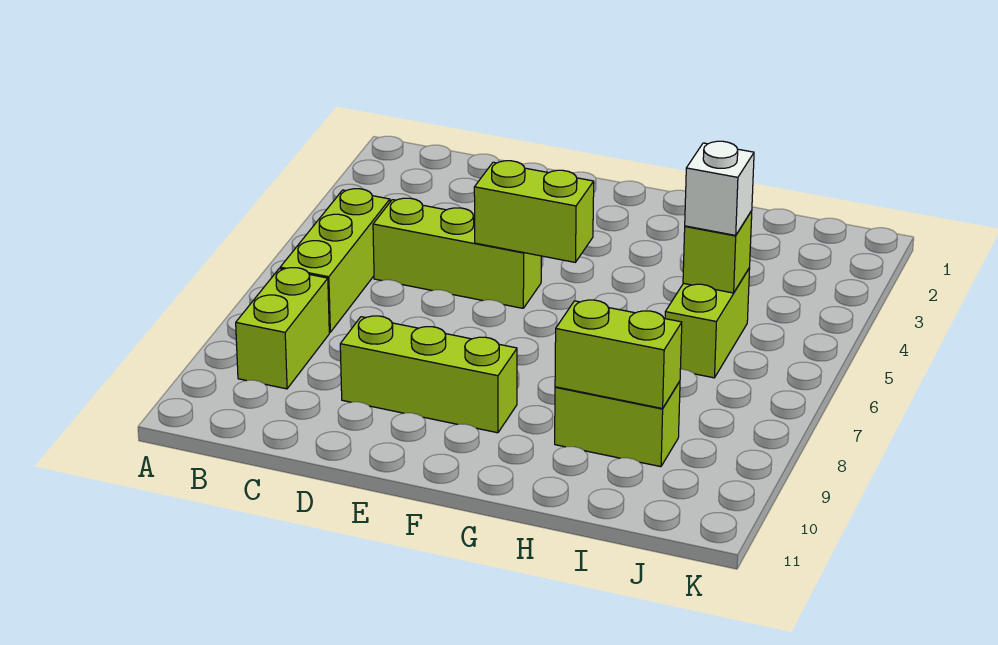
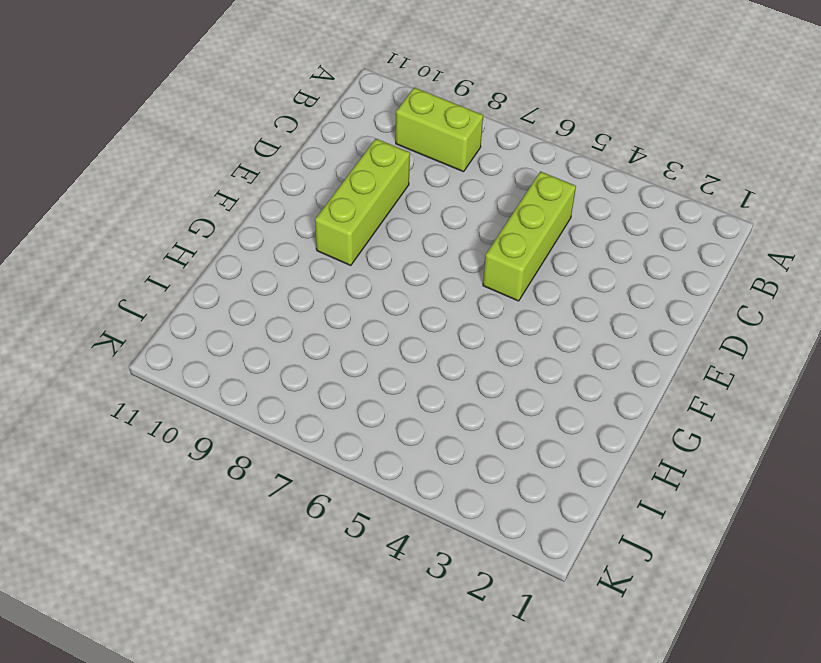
none -> lime brick B5:B7 level 1
none -> lime brick H9:I9 level 1

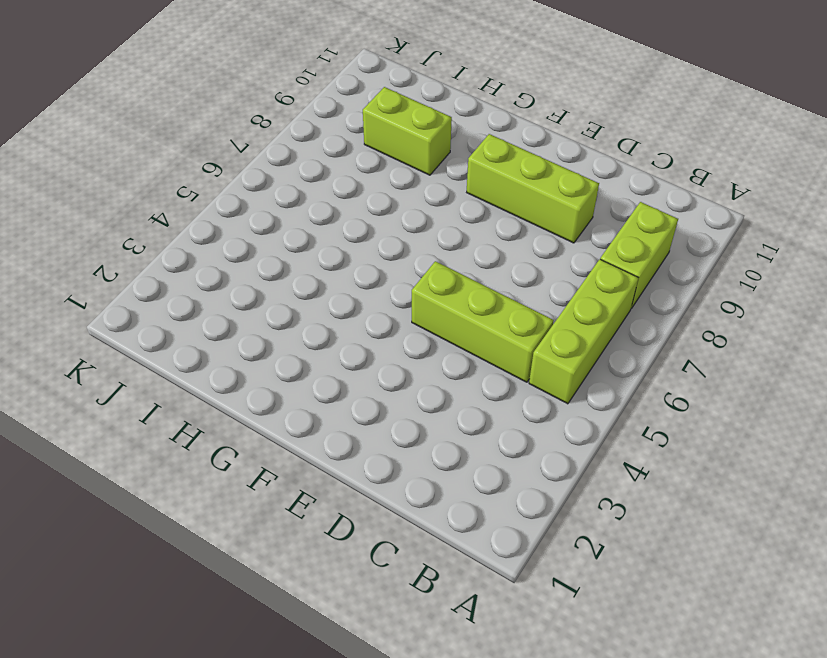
none -> lime brick I5:I6 level 1
none -> lime brick E5:F5 level 2

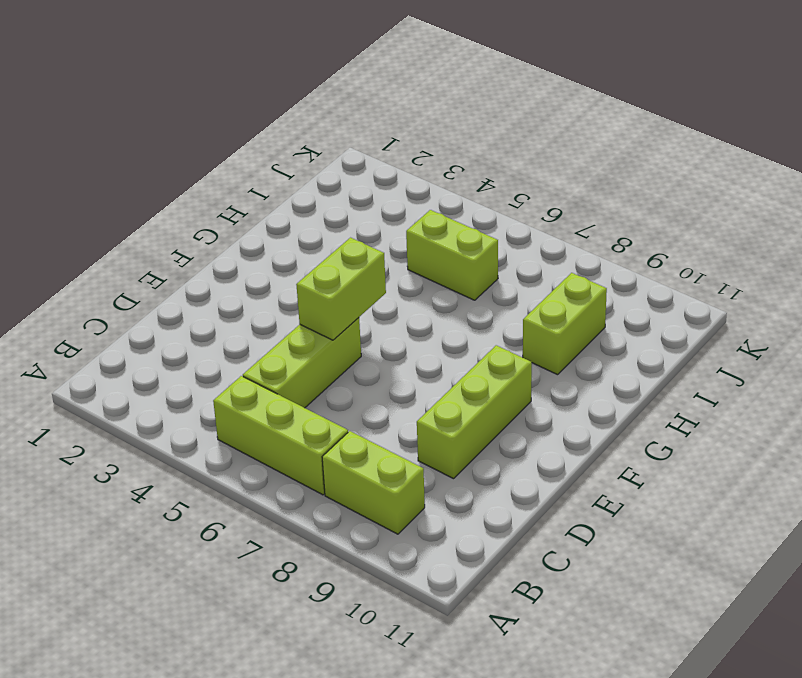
none -> lime brick H9:I9 level 2
none -> lime brick I5 level 2

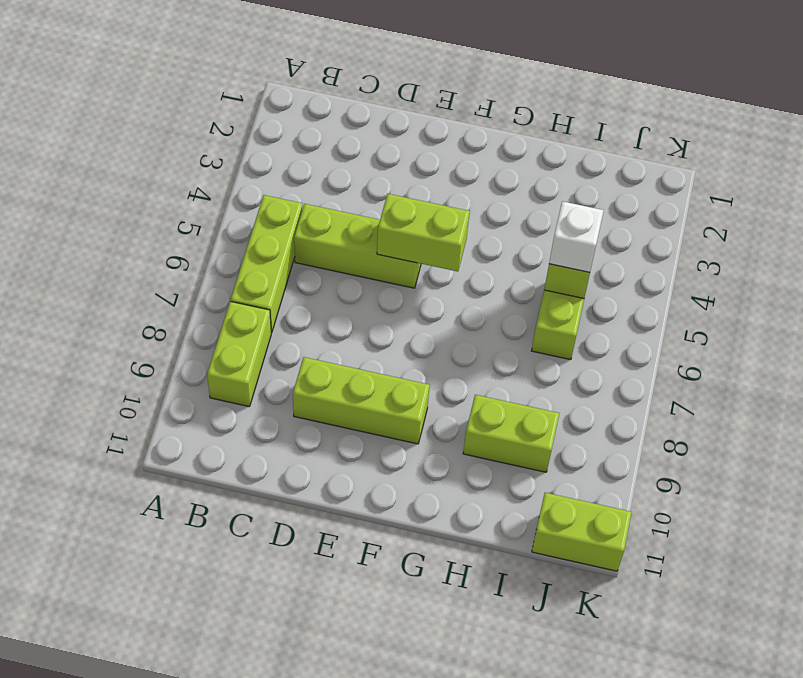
lime brick J11:K11 level 1 -> lime brick H9:I9 level 2

